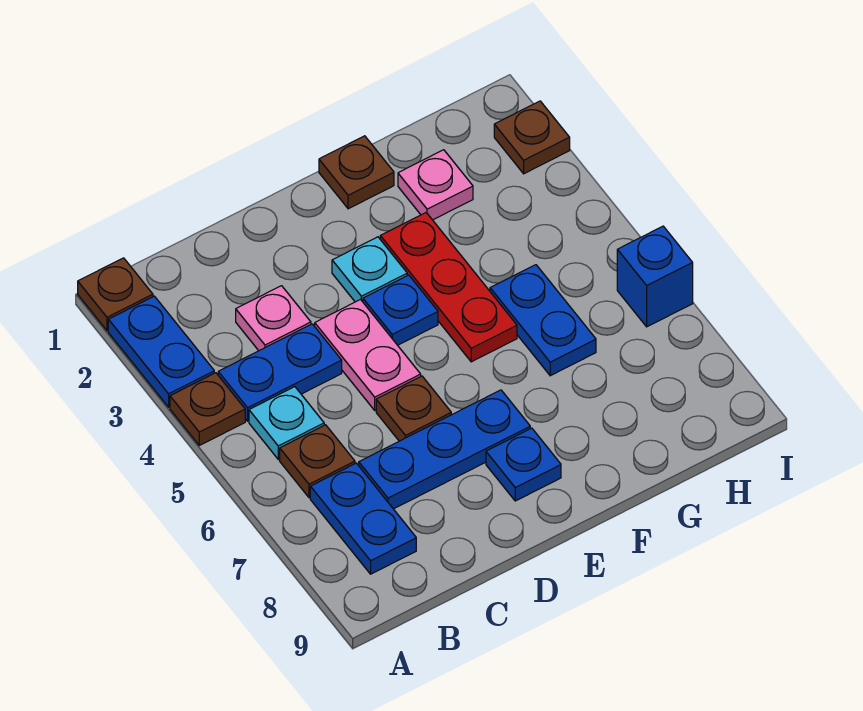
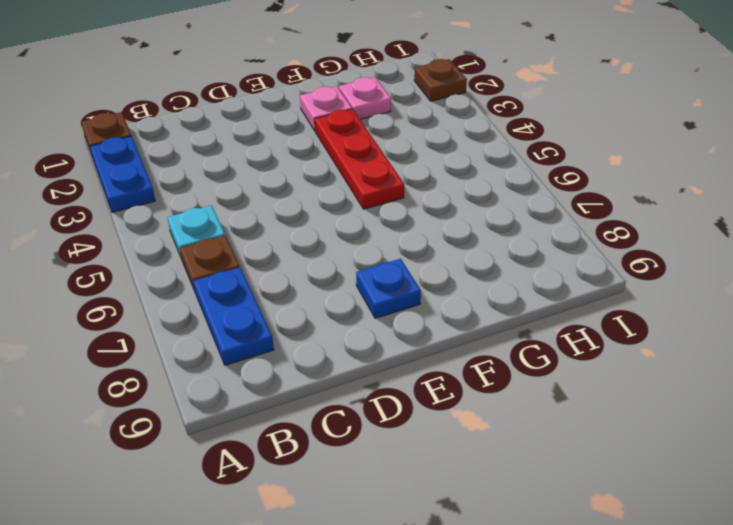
pink plate F2 level 1 -> pink plate C3 level 1
none -> brown plate A4 level 1
none -> blue plate B4:C4 level 1
none -> blue plate C7:E7 level 1

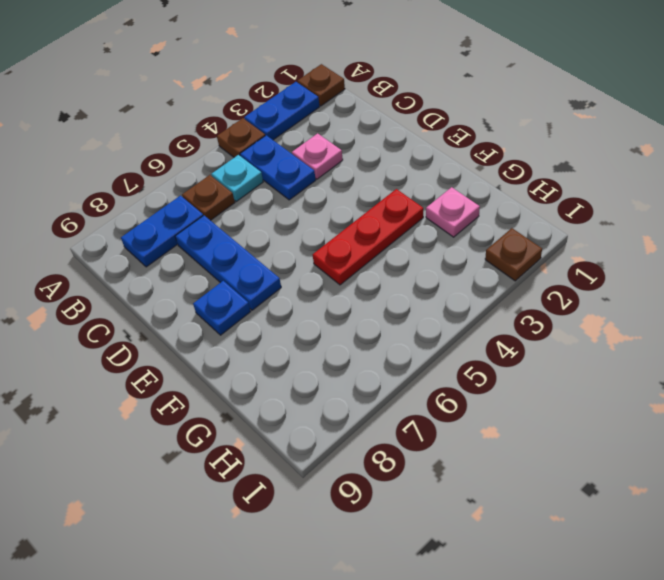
none -> pink plate D4:D5 level 1
none -> brown plate D6 level 1
none -> cyan plate E3 level 1

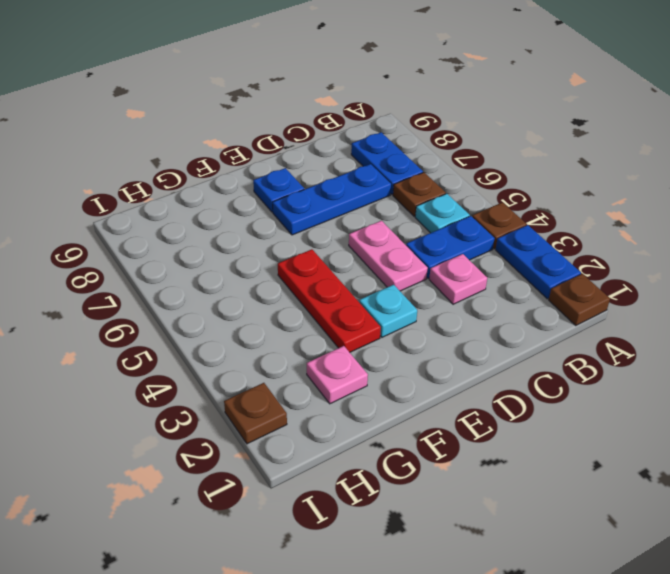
none -> brown plate D6 level 1
none -> blue plate E4 level 1
none -> brown plate F1 level 1

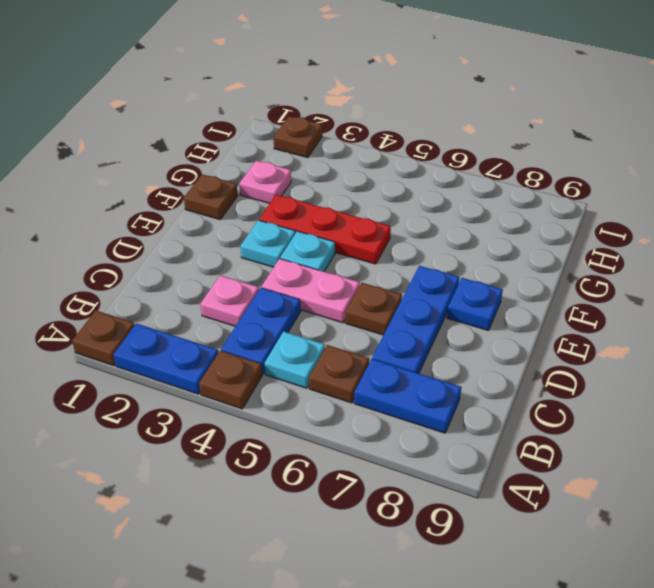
cyan plate E4 level 1 -> blue plate E4 level 1
none -> blue plate G5:G6 level 1
none -> blue brick I6 level 1

